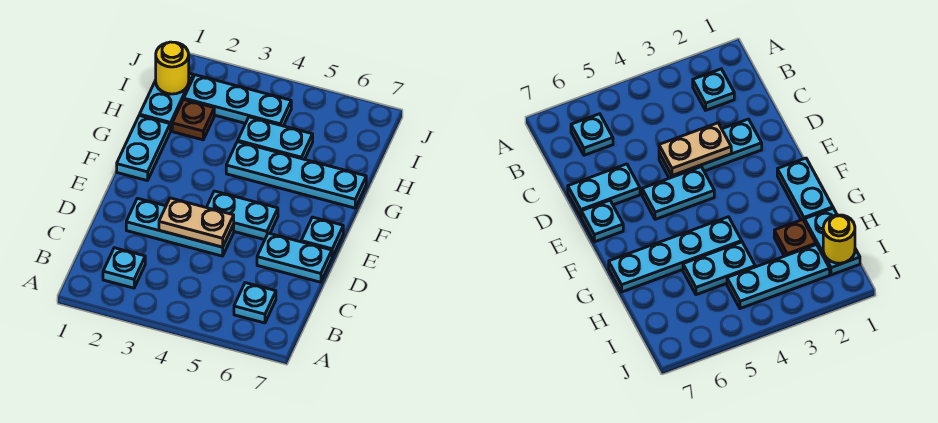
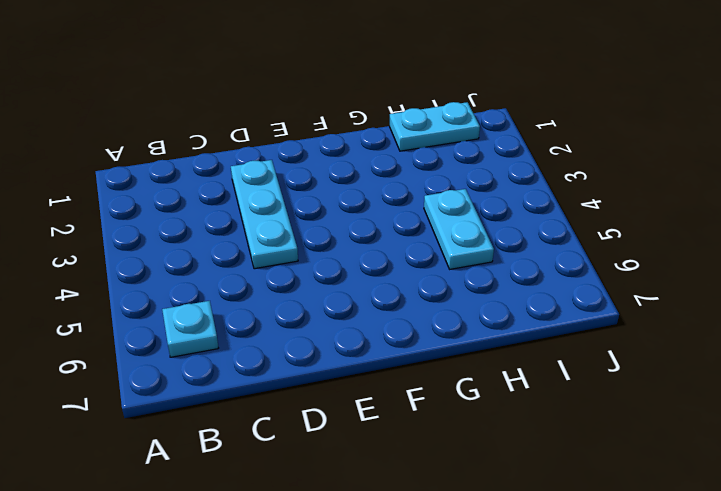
none -> cyan plate B2 level 1
none -> cyan plate D6:D7 level 1
none -> cyan plate E4:E5 level 1

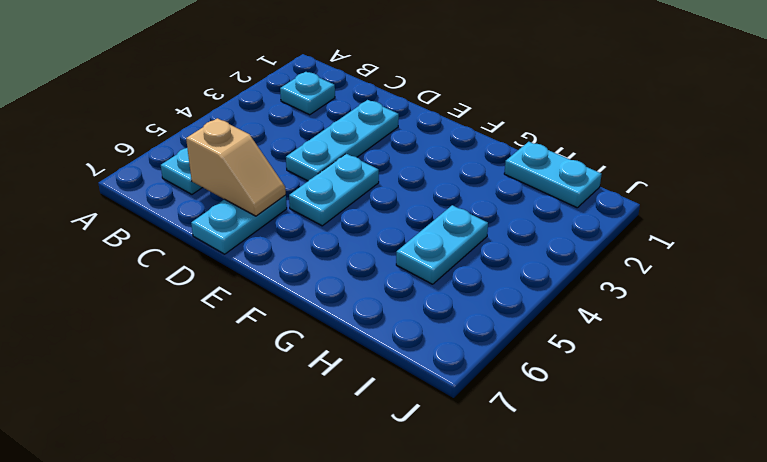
tan slope C6:D6 level 2 top C -> none
none -> cyan plate E7 level 1
none -> cyan plate F1:G1 level 1
none -> cyan plate G4:G7 level 1

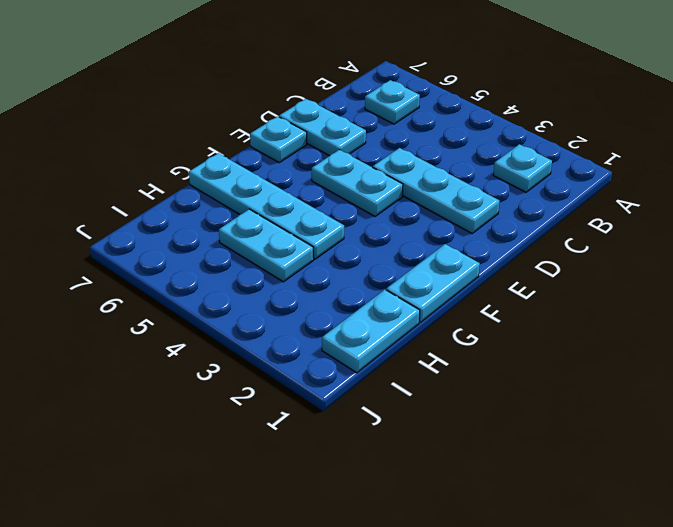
none -> brown plate H2 level 1
none -> cyan plate I2:I4 level 1
none -> tan plate D3:D4 level 2

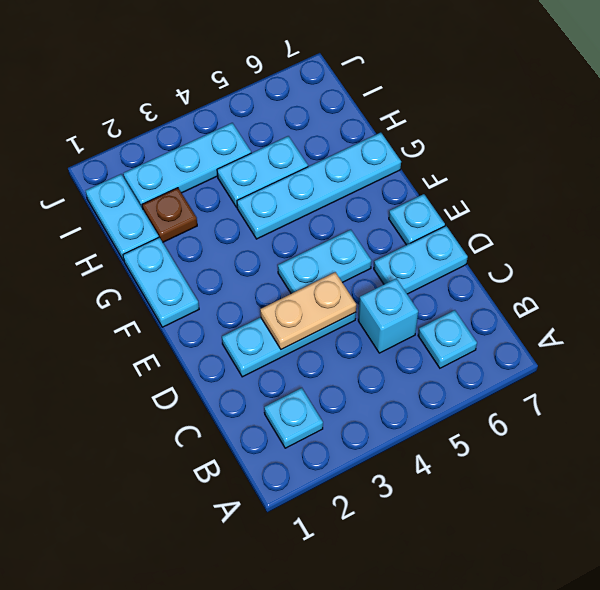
cyan brick C5 level 1 -> none
none -> yellow round brick I1 level 2

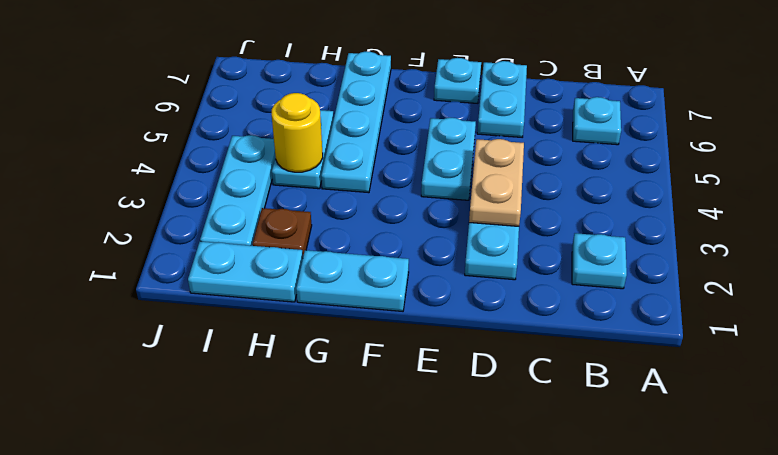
yellow round brick H4 level 2 -> yellow round brick I1 level 2

